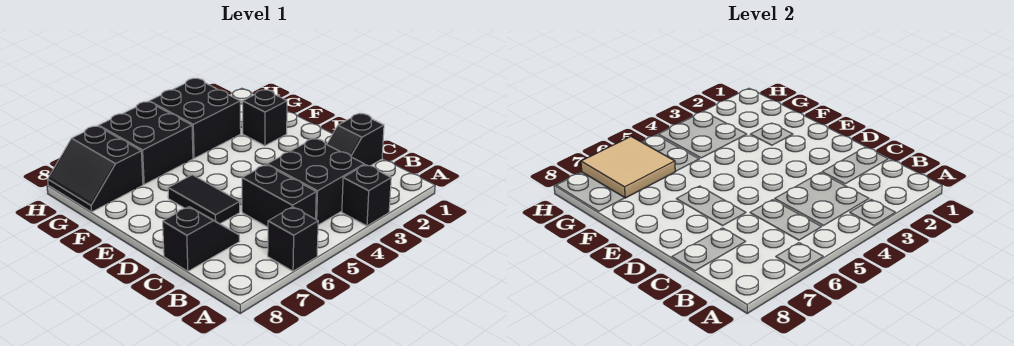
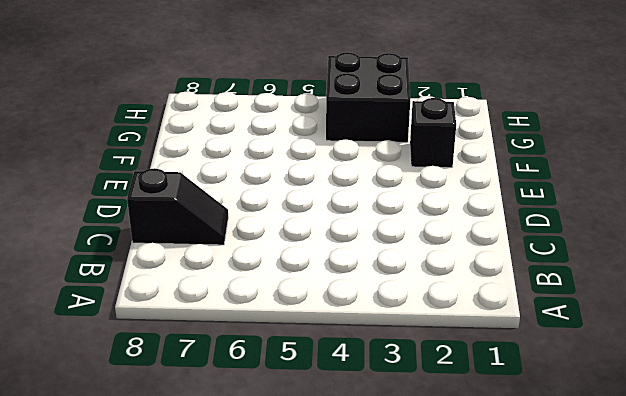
none -> black brick A3 level 1
none -> black brick A6 level 1
none -> black brick B3:C4 level 1

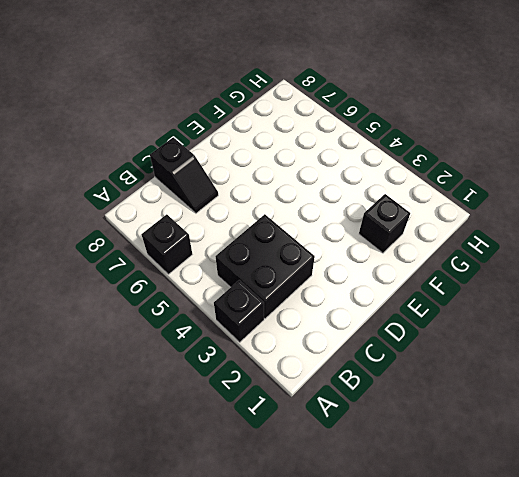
none -> black brick B5:C5 level 1
none -> black slope C1:C2 level 1 top 1
none -> black tile D6:E6 level 1

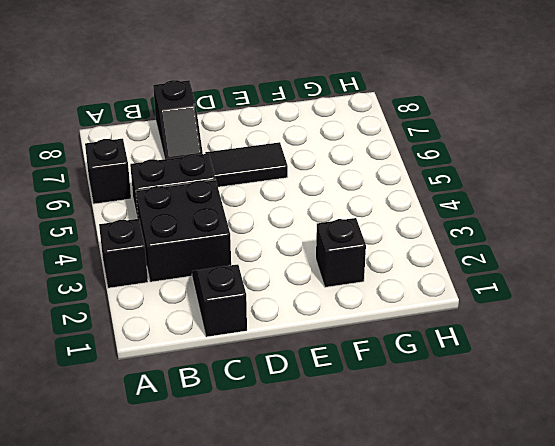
none -> black brick G3:H4 level 1
none -> black brick G5:H6 level 1
none -> black slope G7:H8 level 1 top 7

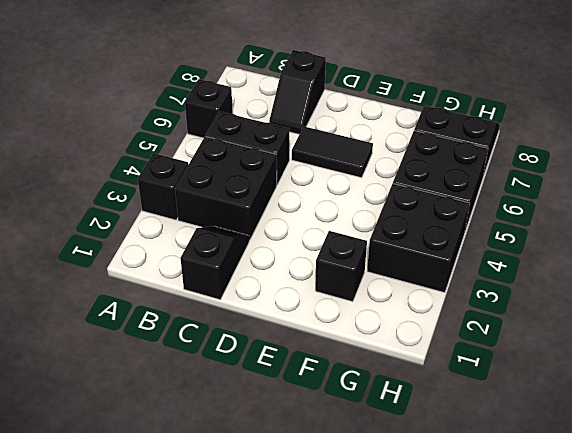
none -> tan tile G6:H7 level 2

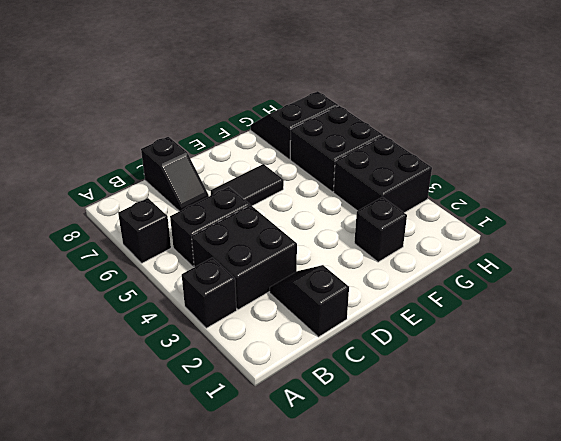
none -> tan tile G6:H7 level 2

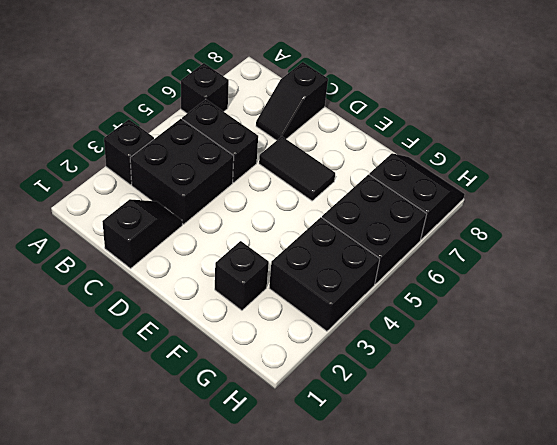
none -> tan tile G6:H7 level 2

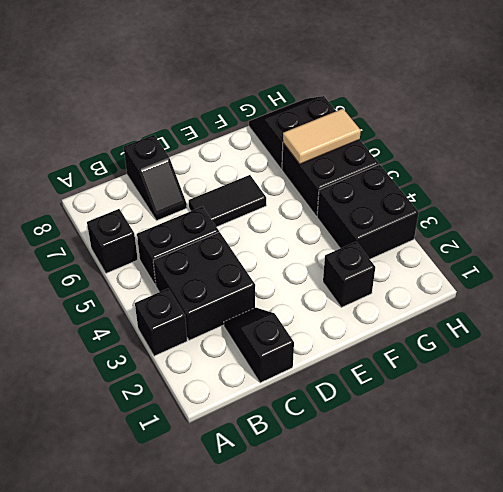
tan tile G6:H6 level 2 -> tan tile G6:H7 level 2

